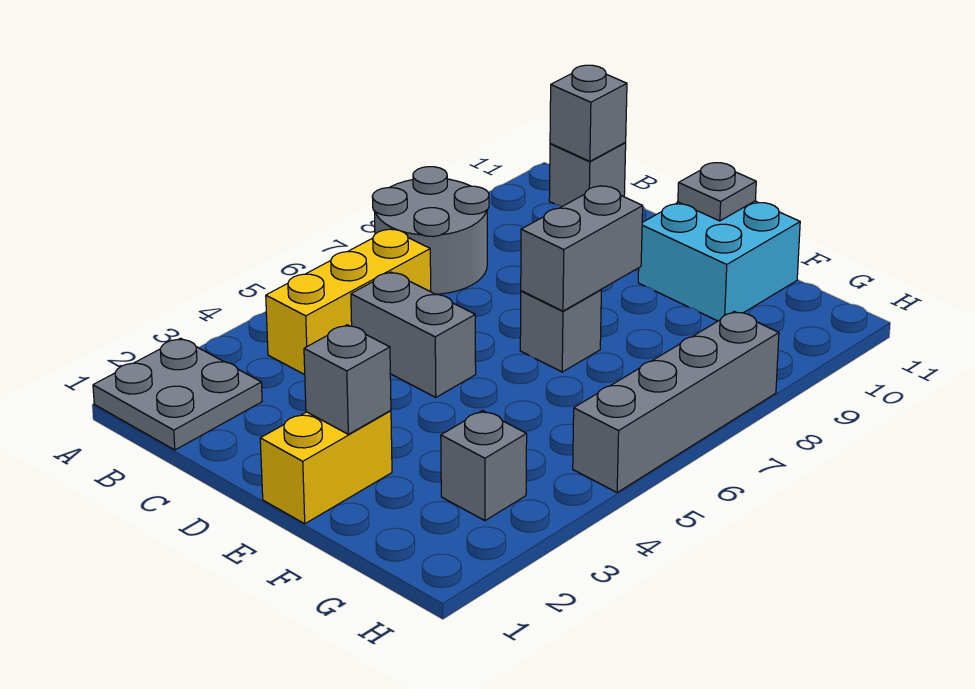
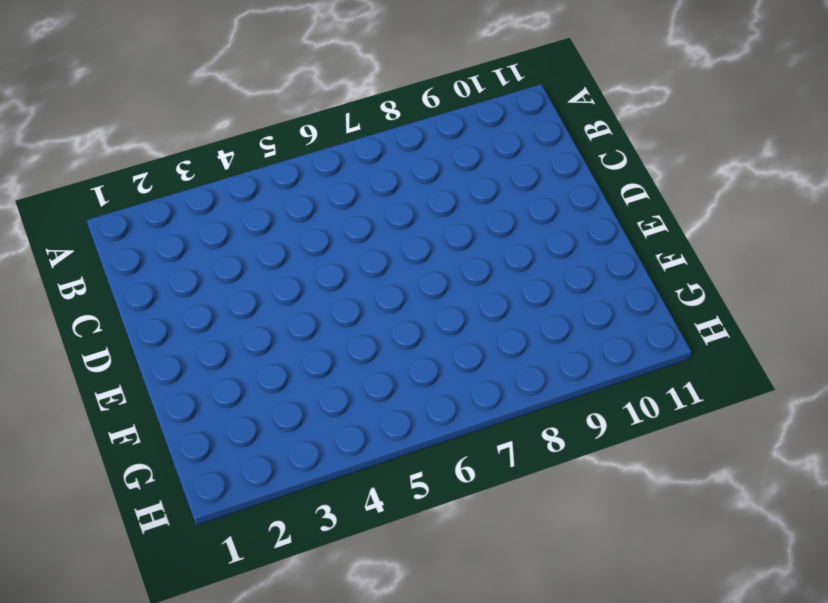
none -> grey plate A1:B2 level 1
none -> grey round brick A7:B8 level 1
none -> yellow brick B4:B6 level 1

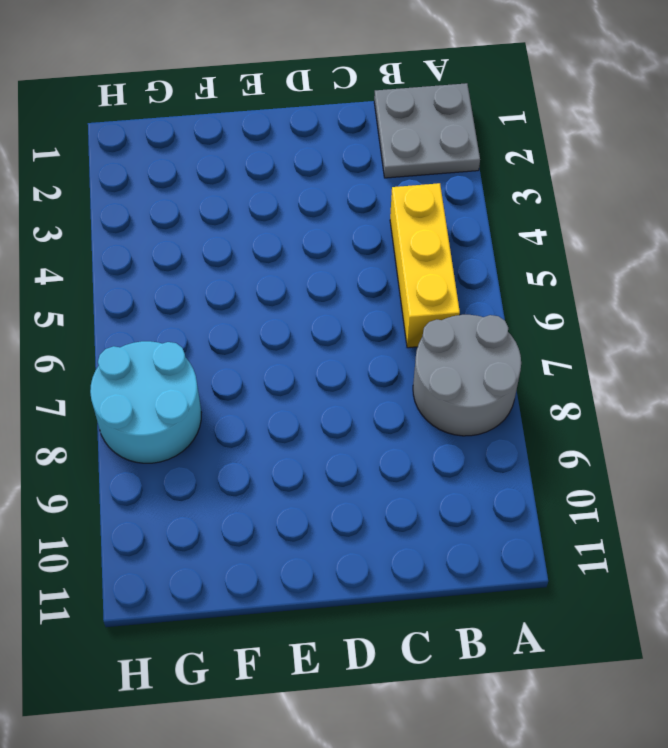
cyan round brick G7:H8 level 1 -> grey brick H5:H8 level 1
none -> grey brick B11 level 1
none -> grey brick C5:D5 level 1
none -> yellow brick E1:E2 level 1

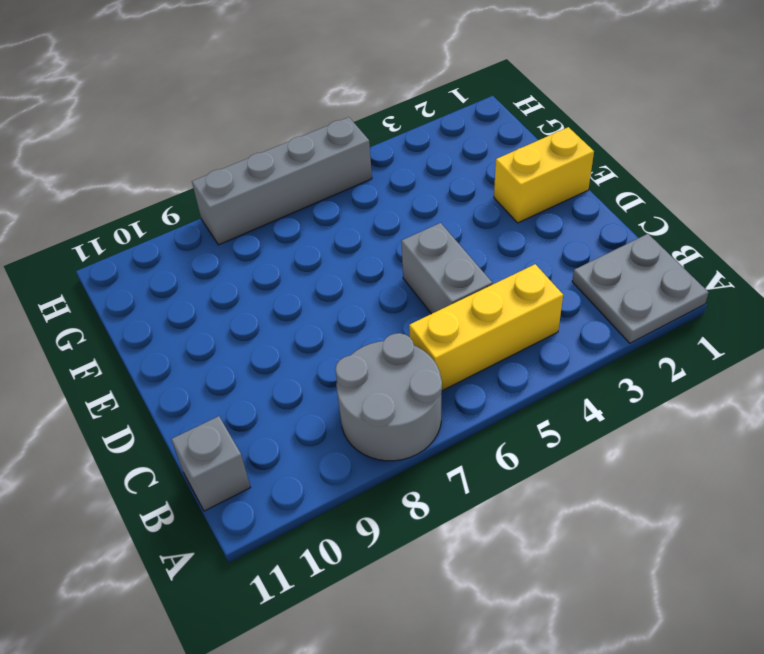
none -> grey brick E7 level 1
none -> cyan brick E10:F11 level 1
none -> grey brick G3 level 1

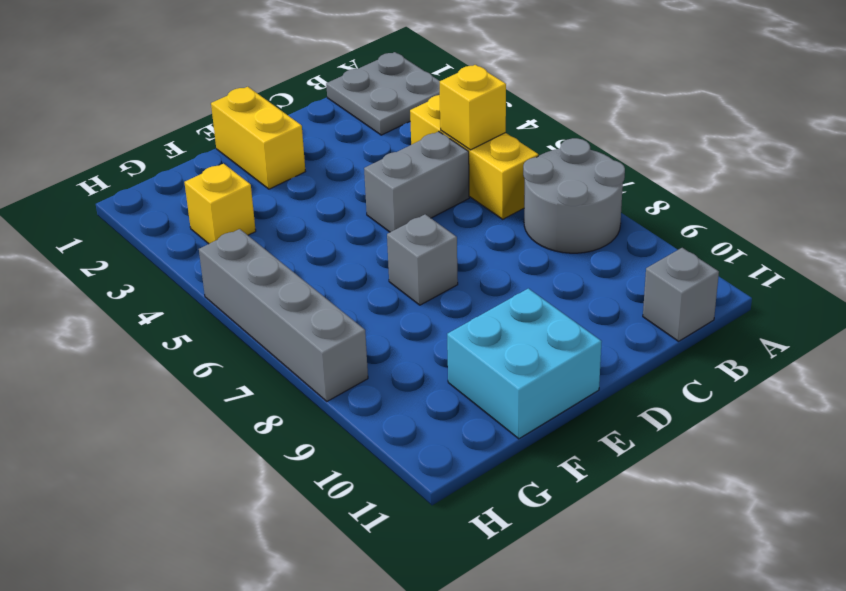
yellow brick B5 level 2 -> none
yellow brick G3 level 1 -> grey brick G3 level 1
none -> grey brick B11 level 2
none -> grey brick E2 level 2
none -> grey brick E7:E8 level 2

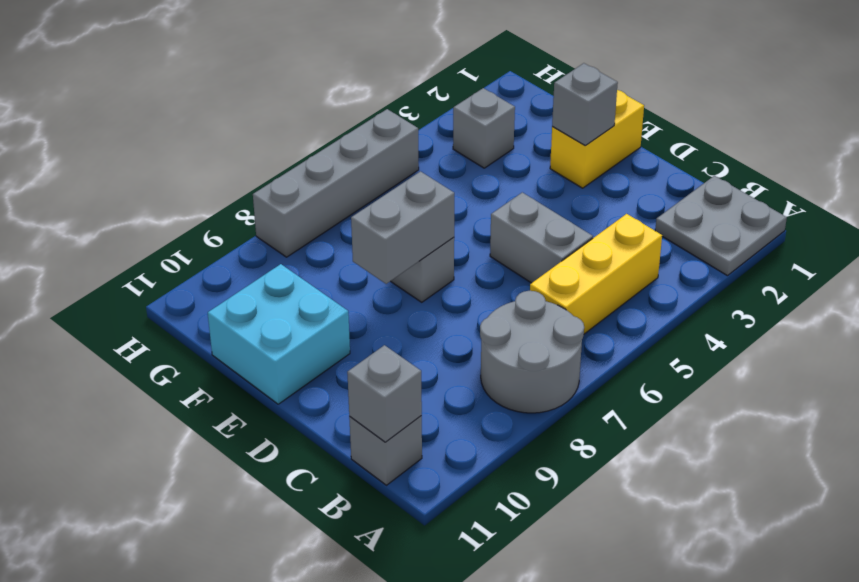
none -> grey plate E11 level 2

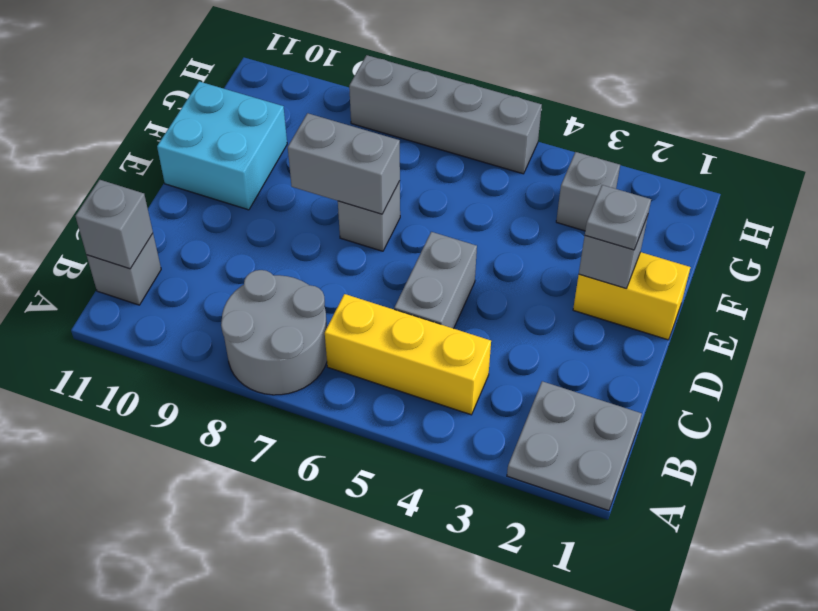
grey plate E2 level 3 -> grey plate E11 level 2

